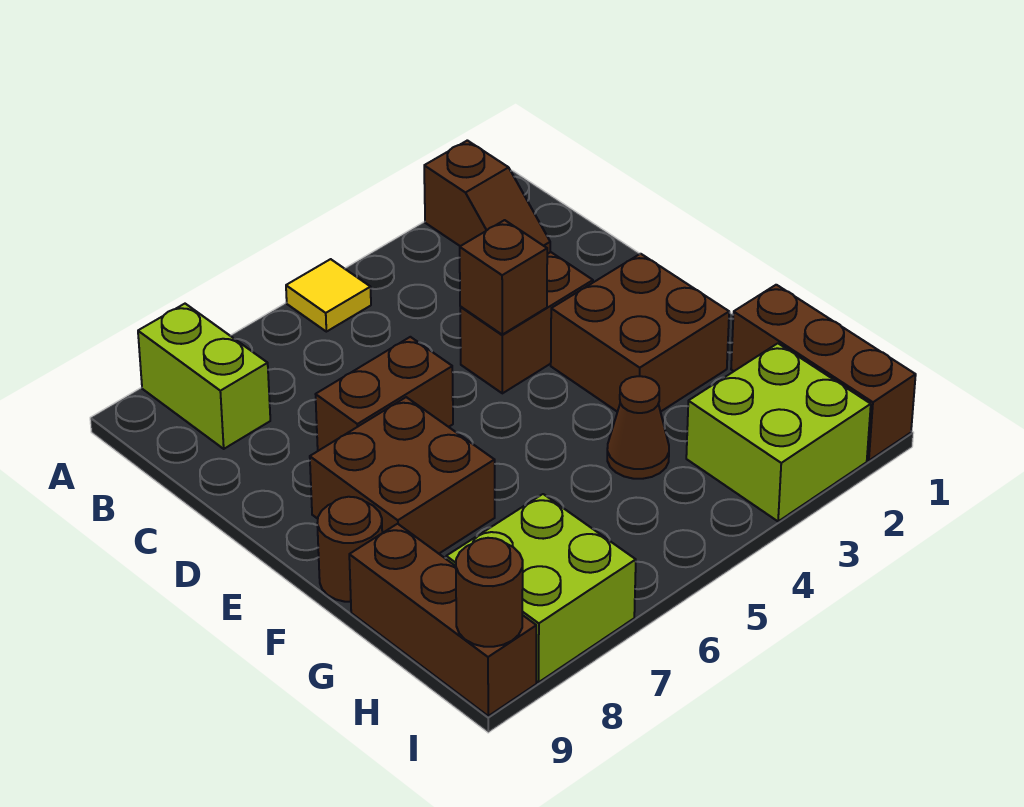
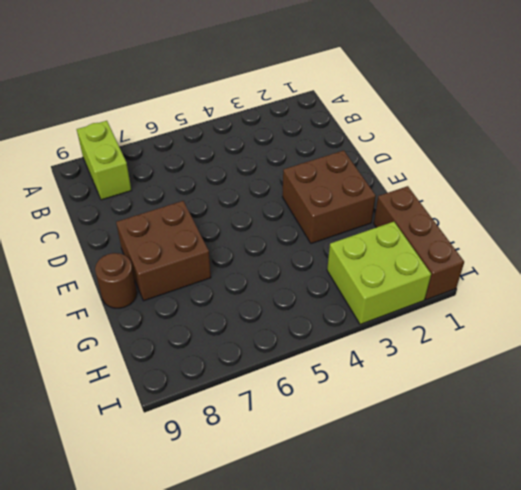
none -> brown slope A2:B2 level 1 top A
none -> yellow tile A5 level 1
none -> brown brick D3:D4 level 1

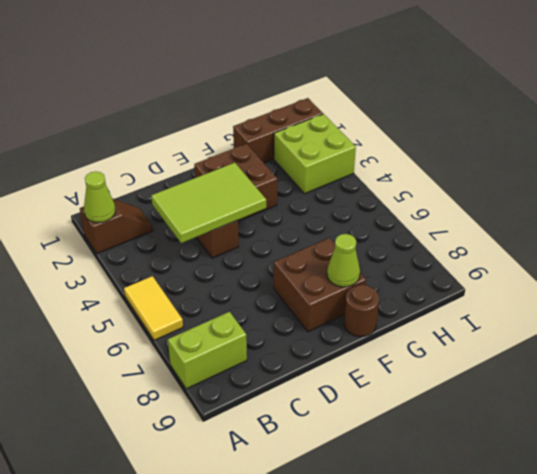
lime cone A2 level 2 -> none
yellow tile A5:A6 level 1 -> yellow tile A5 level 1
lime tile C3:E4 level 2 -> brown brick D4 level 2
lime cone F8 level 2 -> none
none -> brown brick D6:D7 level 1
none -> brown cone G4 level 1
none -> brown brick G9:I9 level 1

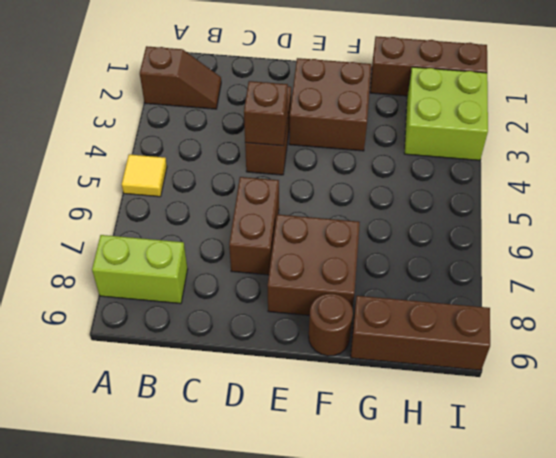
none -> brown cone G4 level 1
none -> lime brick H7:I8 level 1
none -> brown round brick I9 level 2

